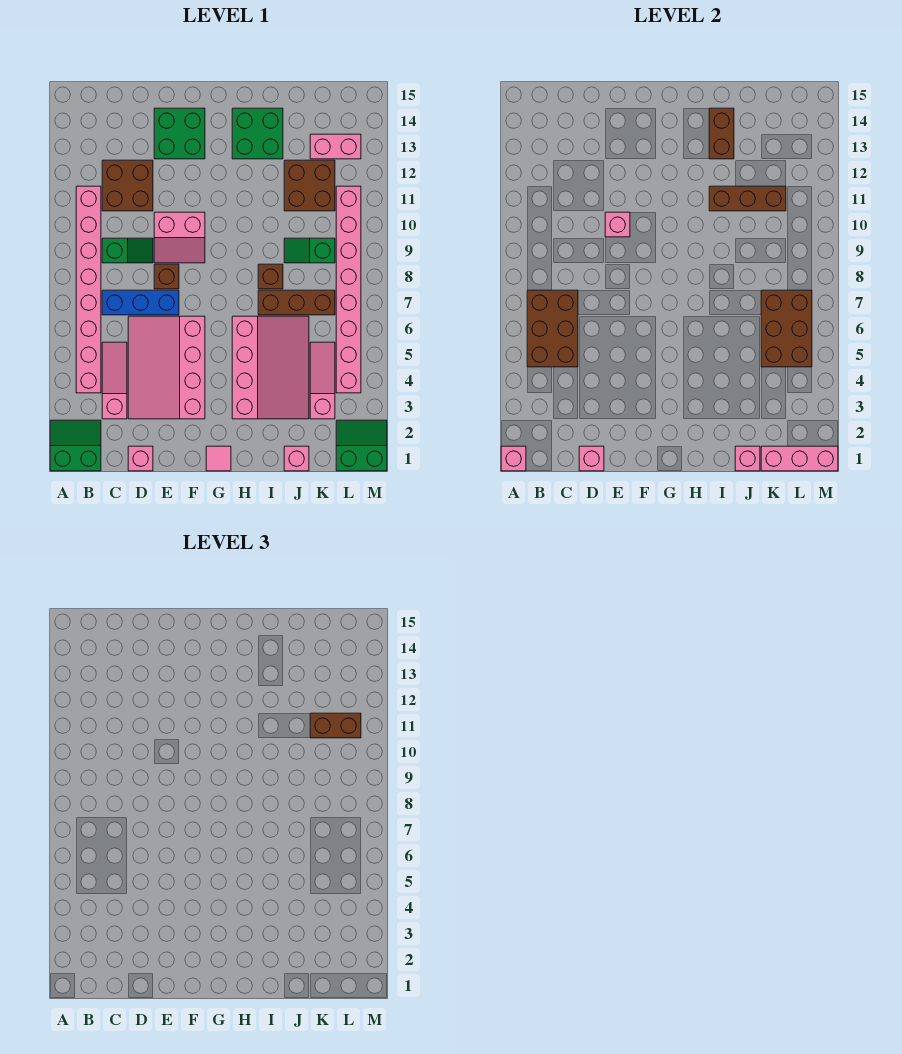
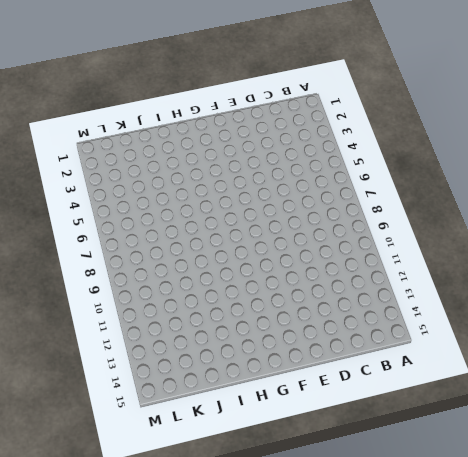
none -> green slope A1:B2 level 1 top 1
none -> pink brick B4:B11 level 1
none -> pink slope C3:C5 level 1 top 3
none -> blue brick C7:E7 level 1

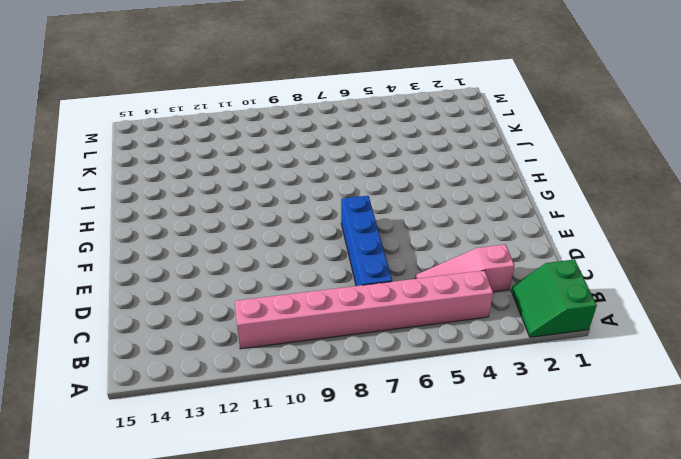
blue brick C7:F7 level 1 -> blue brick C7:E7 level 1
none -> green slope C9:D9 level 1 top C
none -> brown brick C11:D12 level 1
none -> pink brick D1 level 1
none -> pink slope D3:F6 level 1 top F

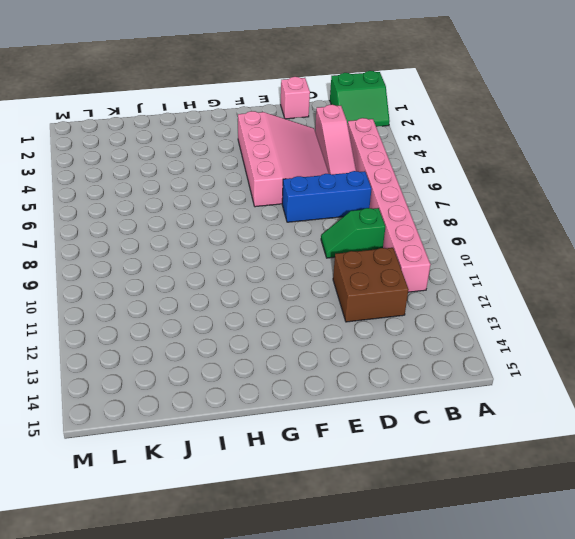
none -> brown brick E8 level 1
none -> pink slope E9:F10 level 1 top 10
none -> green brick E13:F14 level 1
none -> pink tile G1 level 1

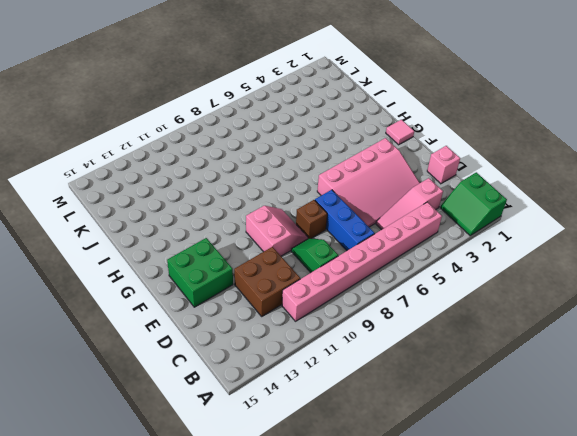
none -> pink slope H3:J6 level 1 top H
none -> green brick H13:I14 level 1
none -> brown brick I7:K7 level 1
none -> brown brick I8 level 1

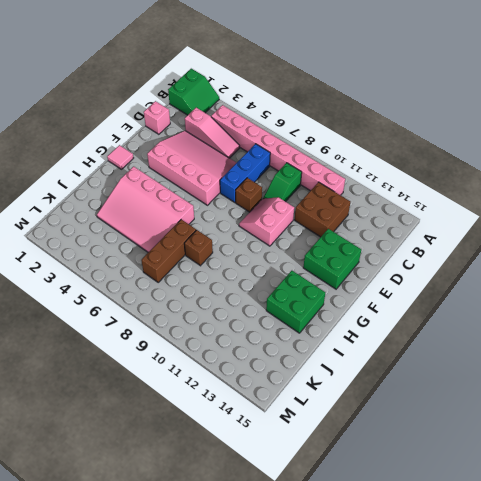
none -> pink brick J1 level 1
none -> green slope J9:K9 level 1 top K
none -> brown brick J11:K12 level 1
none -> pink slope K3:K5 level 1 top 3

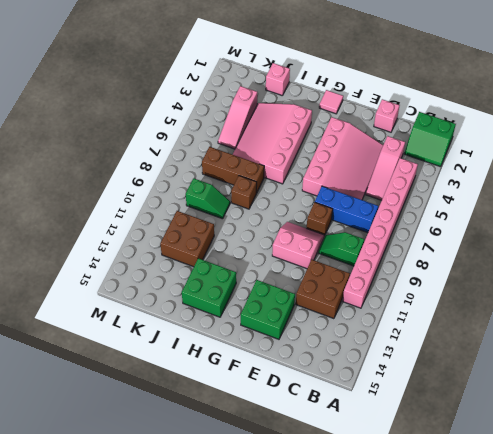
none -> pink brick K13:L13 level 1
none -> green slope L1:M2 level 1 top 1
none -> pink brick L4:L11 level 1
none -> pink brick A1 level 2

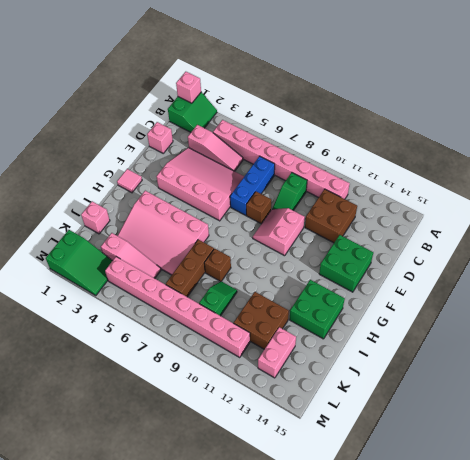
green slope L1:M3 level 1 top 1 -> green slope L1:M2 level 1 top 1
none -> brown brick B5:C7 level 2
none -> pink brick D1 level 2
none -> pink brick E10 level 2
none -> brown brick I11:K11 level 2

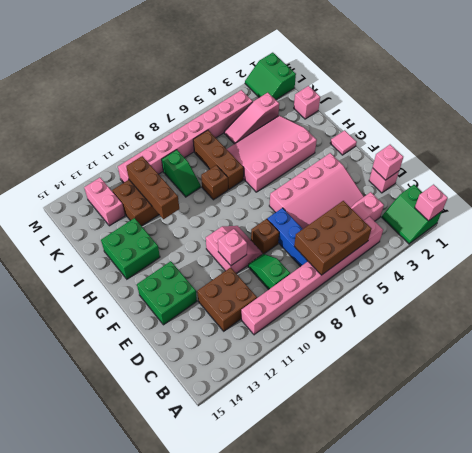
none -> brown brick I13:I14 level 2
none -> pink brick J1 level 2
none -> pink brick K1:M1 level 2
none -> brown brick K5:L7 level 2

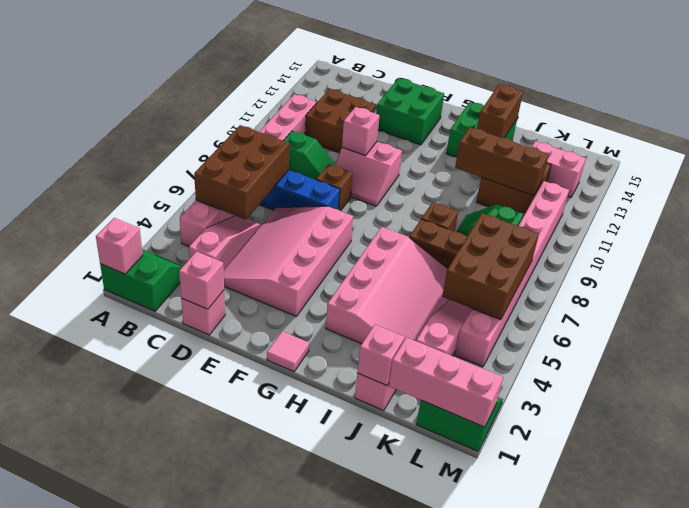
none -> brown brick K11:L11 level 3

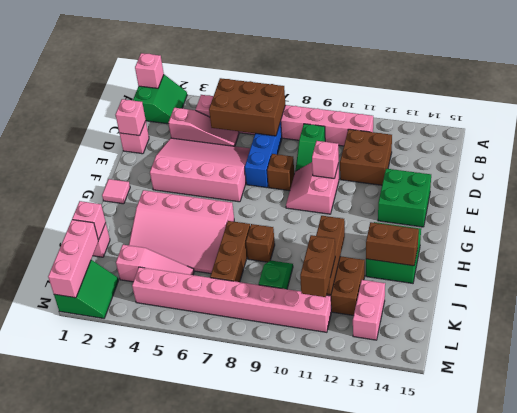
none -> brown brick K5:L7 level 2

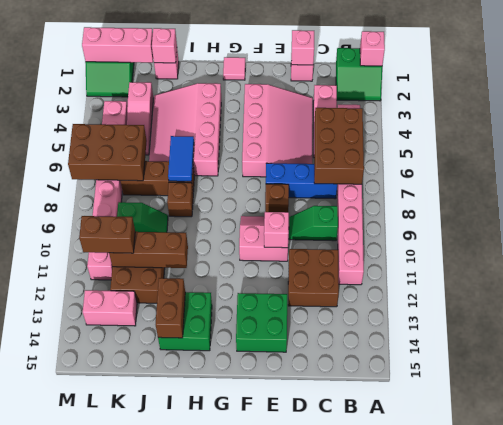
blue tile I6:I7 level 2 -> none
brown brick K6:M7 level 2 -> brown brick K5:L7 level 2

